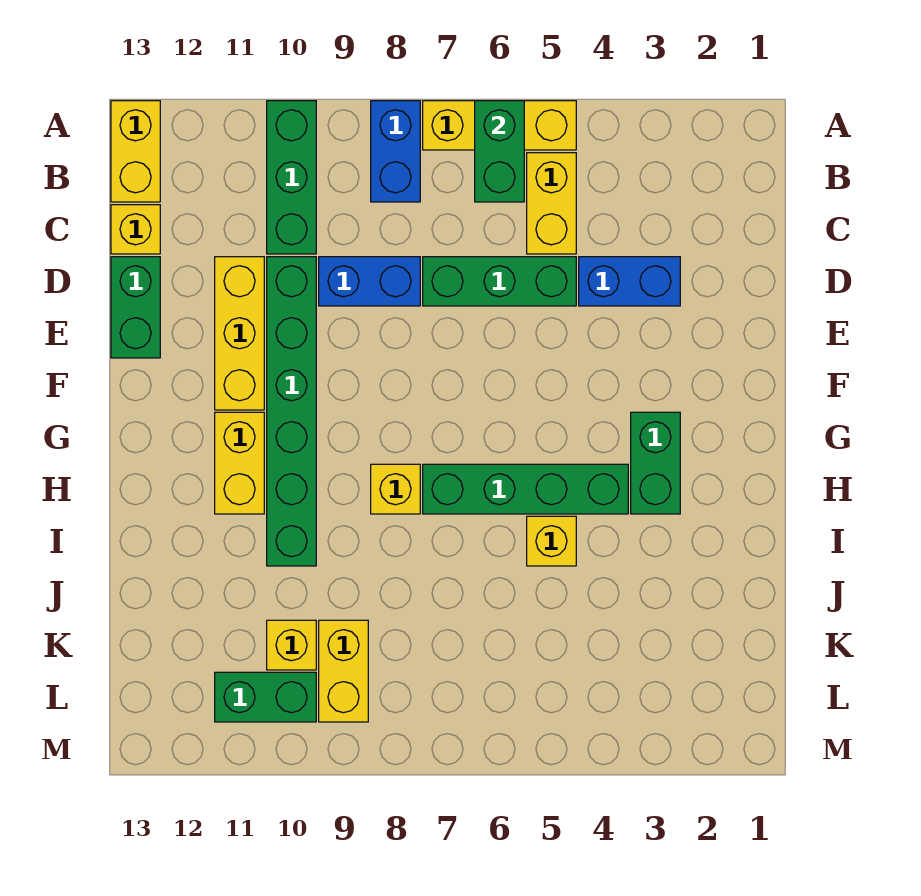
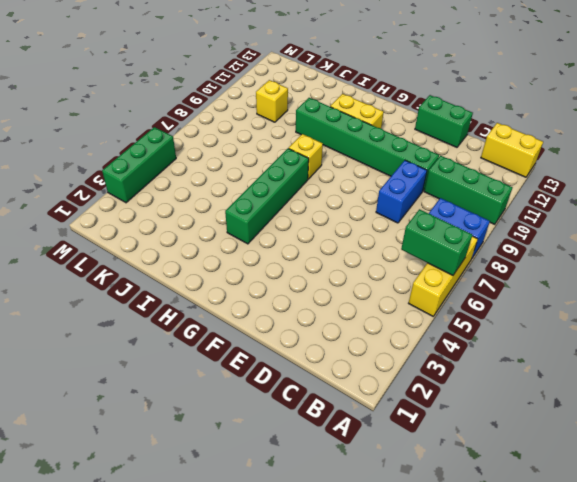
green brick M3:M5 level 1 -> green brick D5:D7 level 1
none -> yellow brick B5:C5 level 1
none -> yellow brick C13 level 1
none -> blue brick D3:D4 level 1

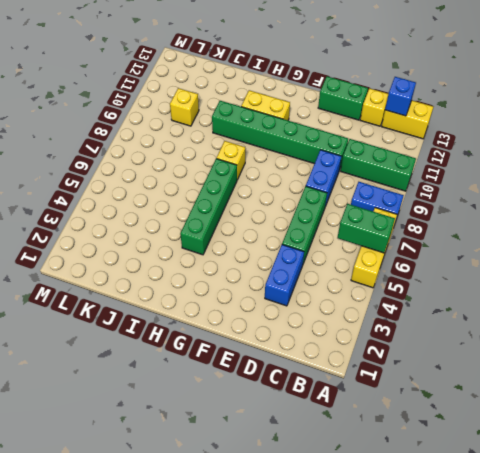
blue brick B13 level 2 -> none
none -> yellow brick B5:C5 level 1
none -> yellow brick D11:F11 level 1
none -> green brick G3:H3 level 1

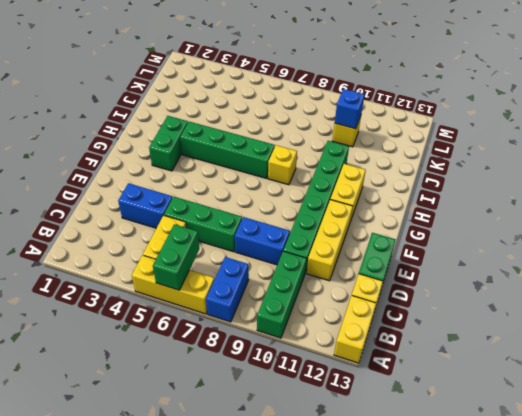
blue brick K10 level 2 -> none
none -> yellow brick I5 level 1
none -> yellow brick K9:L9 level 1
none -> green brick L10:L11 level 1

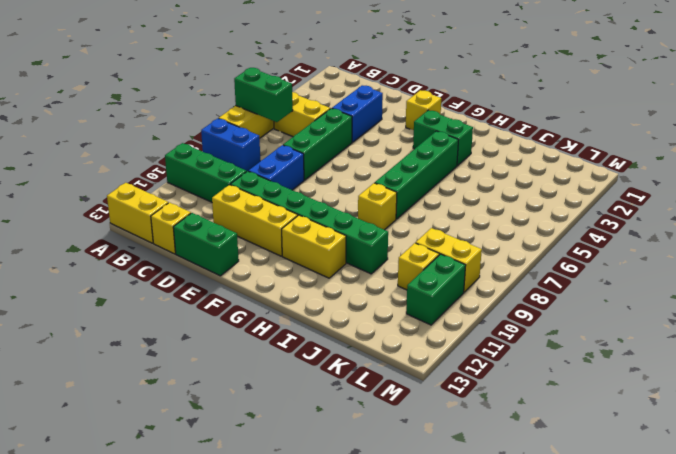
yellow brick F2 level 1 -> yellow brick I5 level 1

